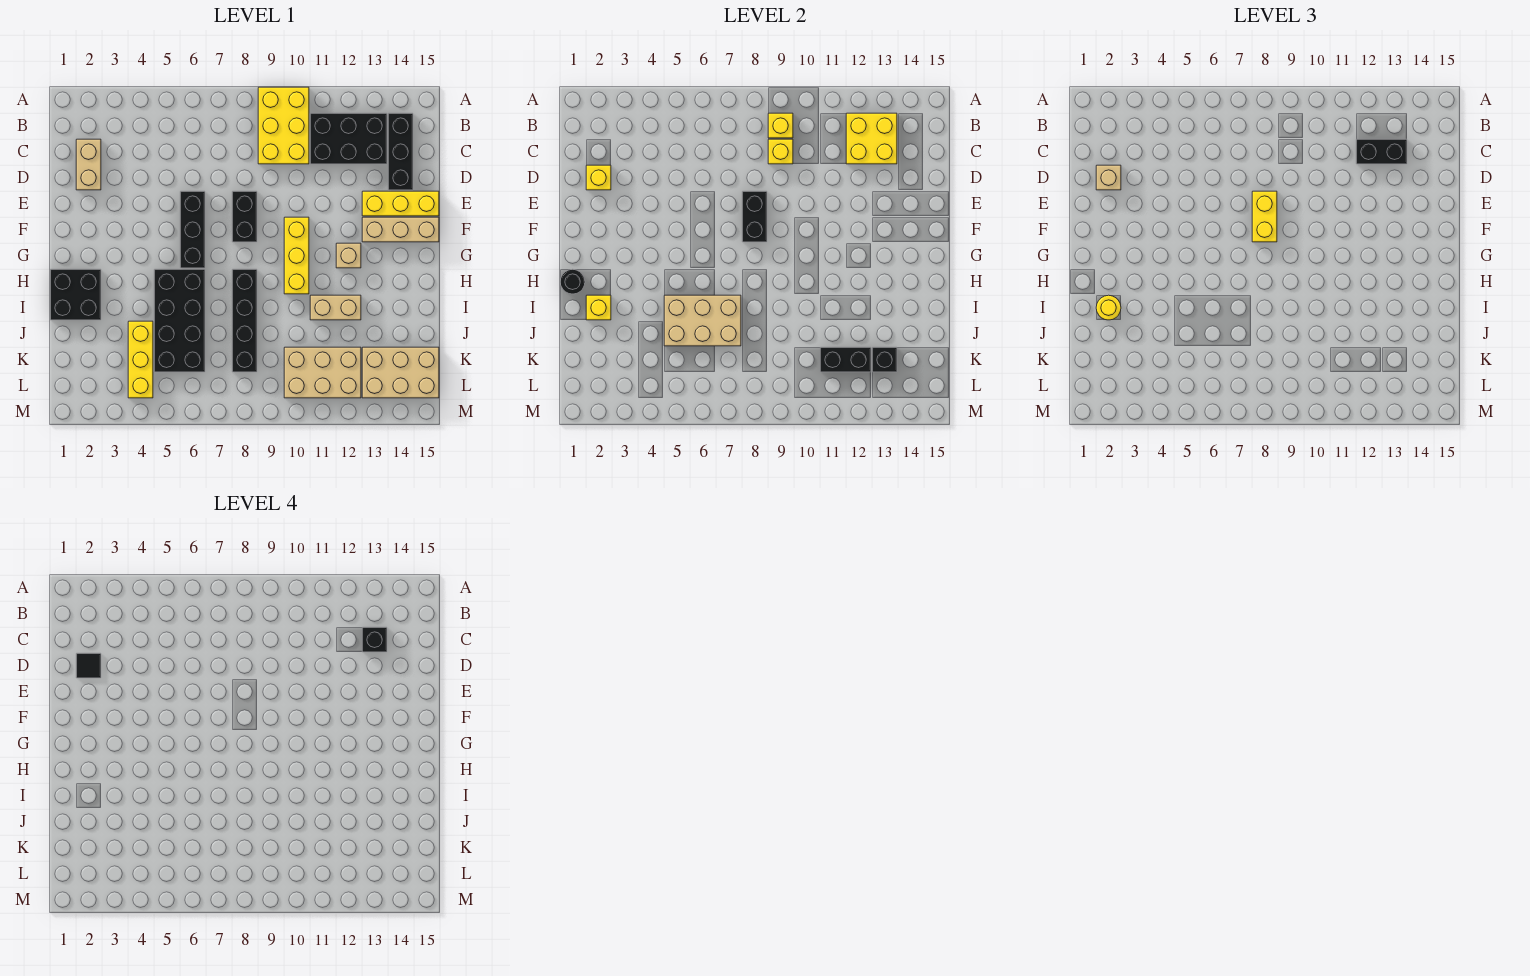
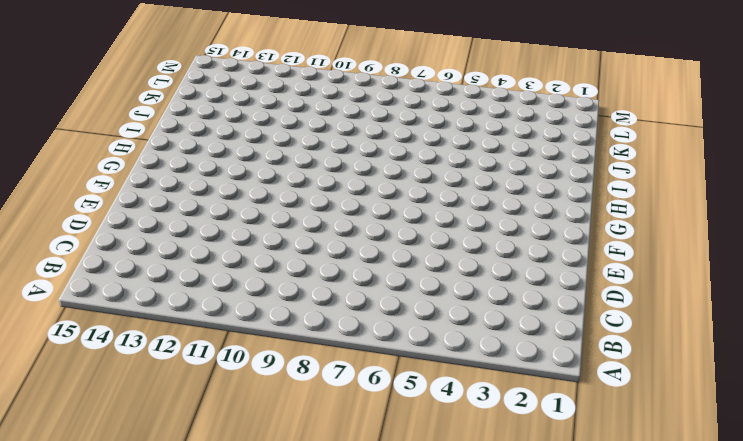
none -> yellow brick A9:C10 level 1
none -> black brick B11:C13 level 1
none -> black brick B14:D14 level 1
none -> tan brick C2:D2 level 1

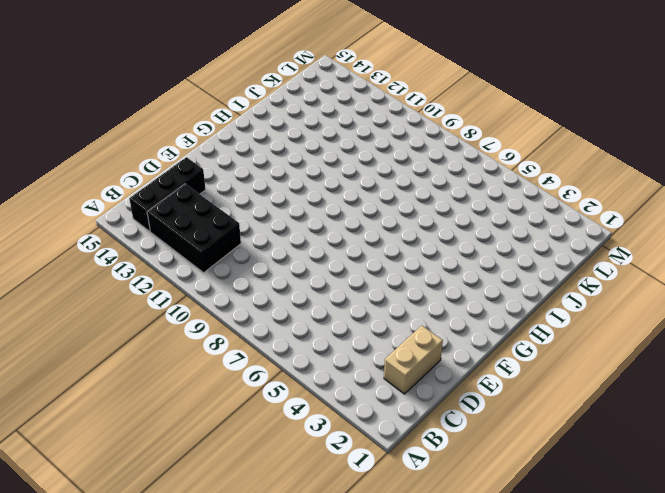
none -> yellow brick A9:C10 level 1
none -> black brick E6:G6 level 1
none -> black brick E8:F8 level 1
none -> yellow brick E13:E15 level 1

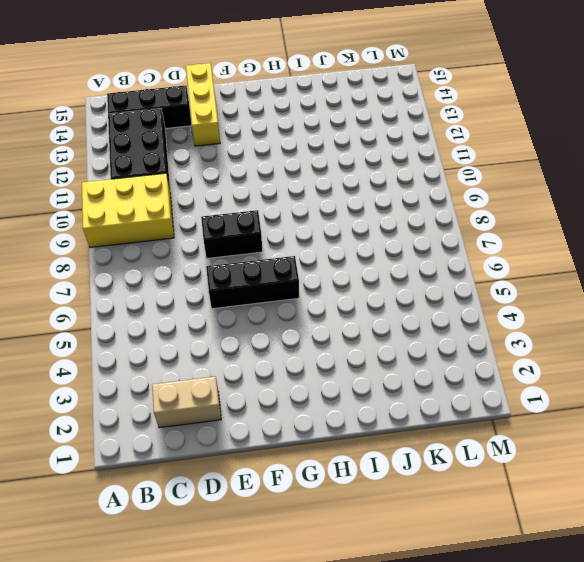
none -> yellow brick F10:H10 level 1
none -> tan brick F13:F15 level 1
none -> tan brick G12 level 1
none -> black brick H1:I2 level 1

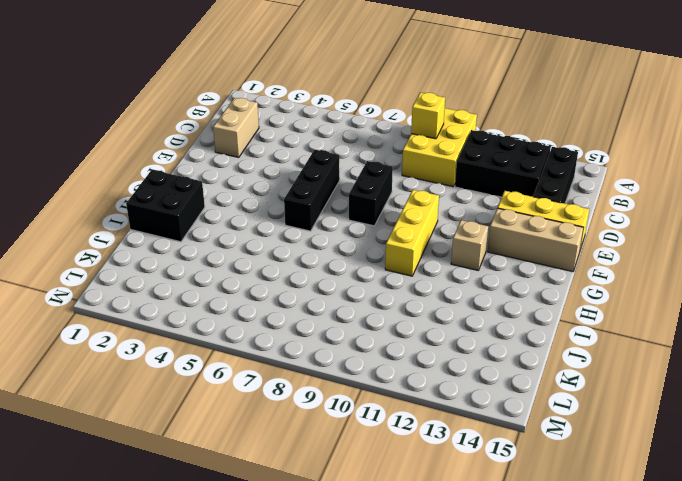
none -> black brick H5:K6 level 1
none -> black brick H8:K8 level 1
none -> tan brick I11:I12 level 1
none -> yellow brick J4:L4 level 1

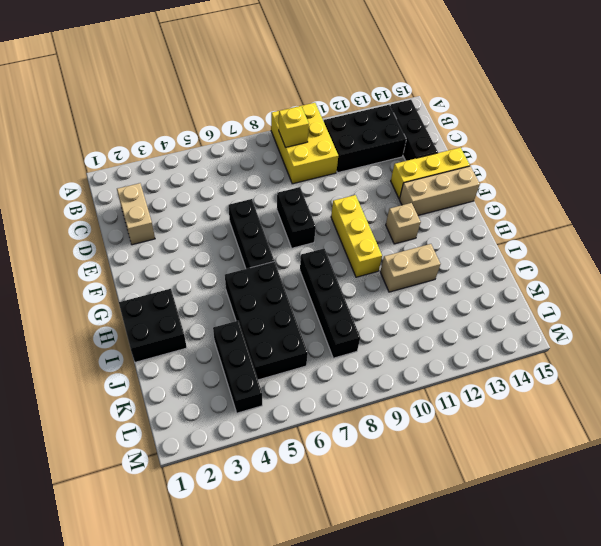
black brick J4:L4 level 1 -> yellow brick J4:L4 level 1
none -> tan brick K10:L12 level 1
none -> tan brick K13:L15 level 1
none -> yellow brick B12:C13 level 2
none -> yellow brick C9 level 2

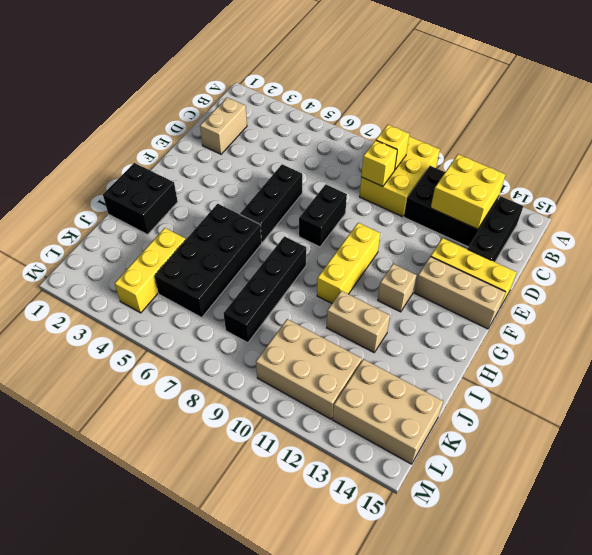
none -> yellow brick D2 level 2
none -> black brick E8:F8 level 2
none -> black round brick H1 level 2
none -> yellow brick I2 level 2

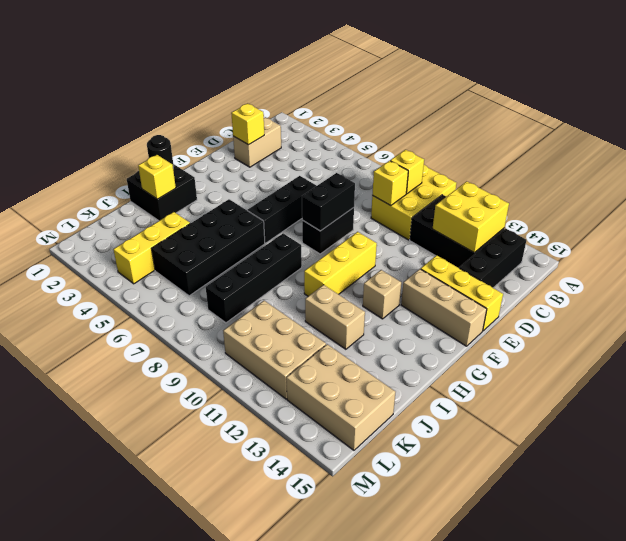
none -> tan brick I5:J7 level 2
none -> black brick K11:K12 level 2
none -> black brick K13 level 2
none -> black brick C12:C13 level 3

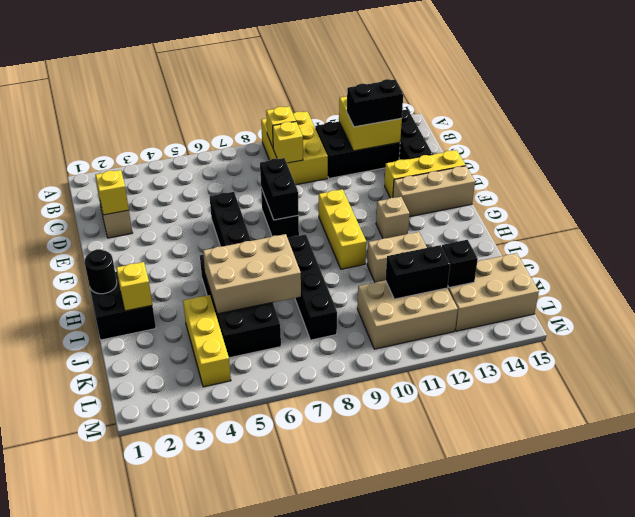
none -> tan brick D2 level 3
none -> yellow brick E8:F8 level 3
none -> yellow round brick I2 level 3
none -> black brick C13 level 4

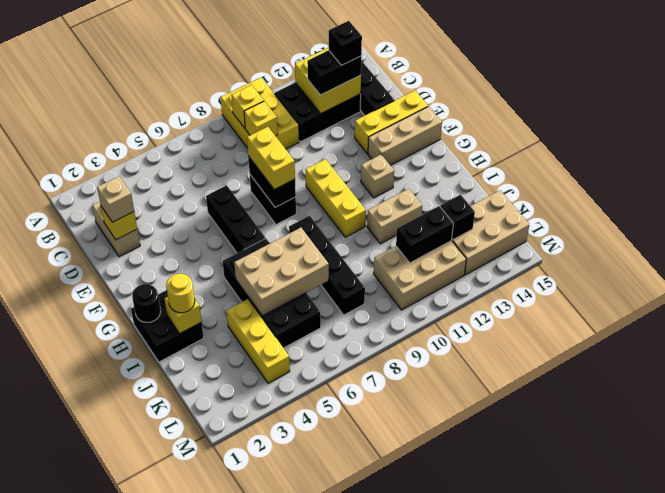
none -> black tile D2 level 4

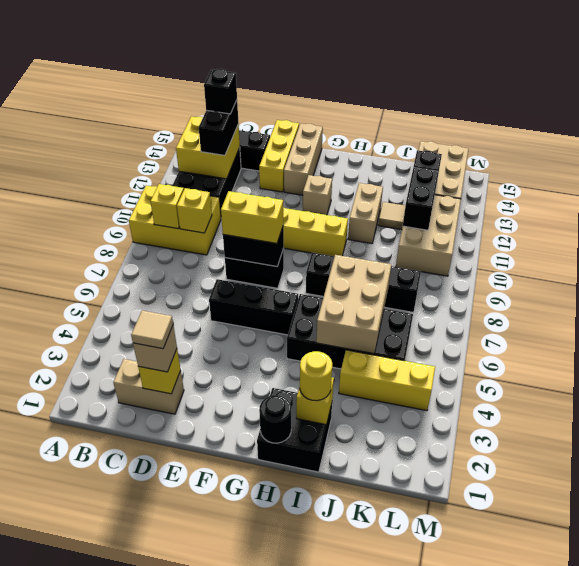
tan tile D2 level 4 -> black tile D2 level 4
tan tile J12 level 1 -> none

